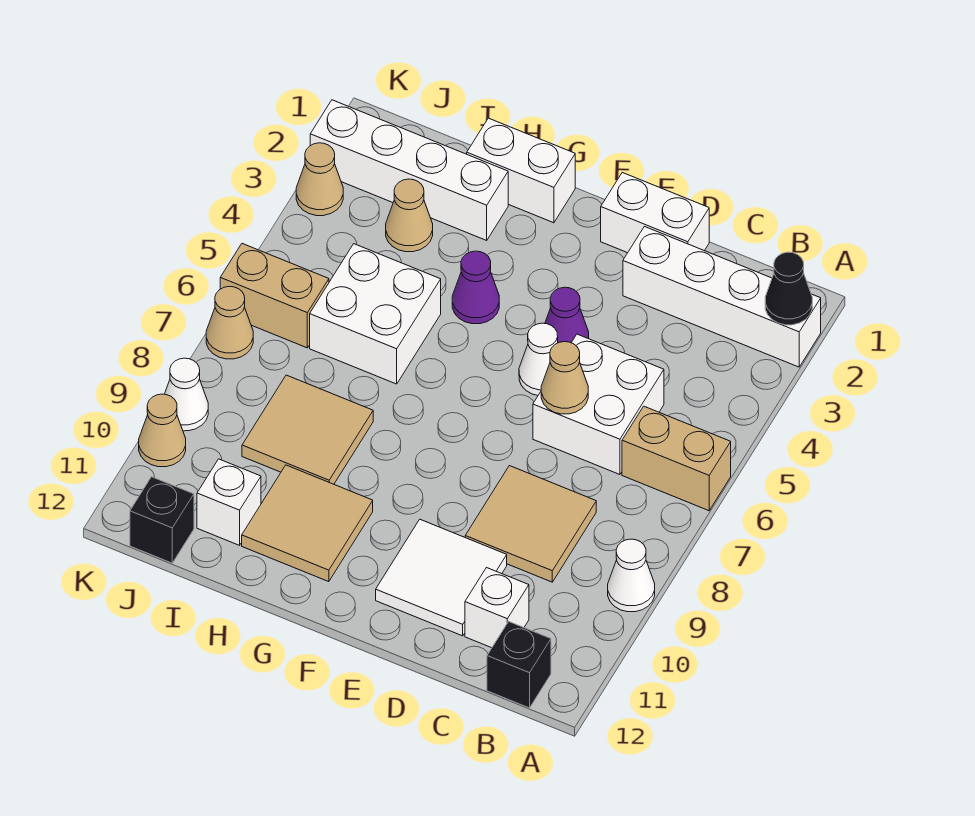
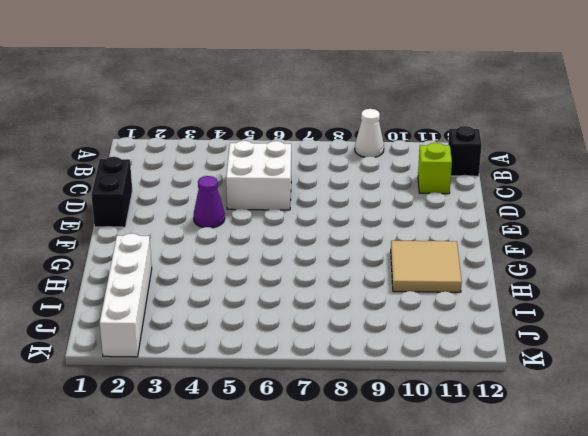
lime brick C11 level 1 -> white brick C11 level 1
black brick D1:E1 level 1 -> white brick D1:E1 level 1
none -> white brick A2:D2 level 1
none -> tan brick A6:B6 level 1
none -> tan tile C8:D9 level 1

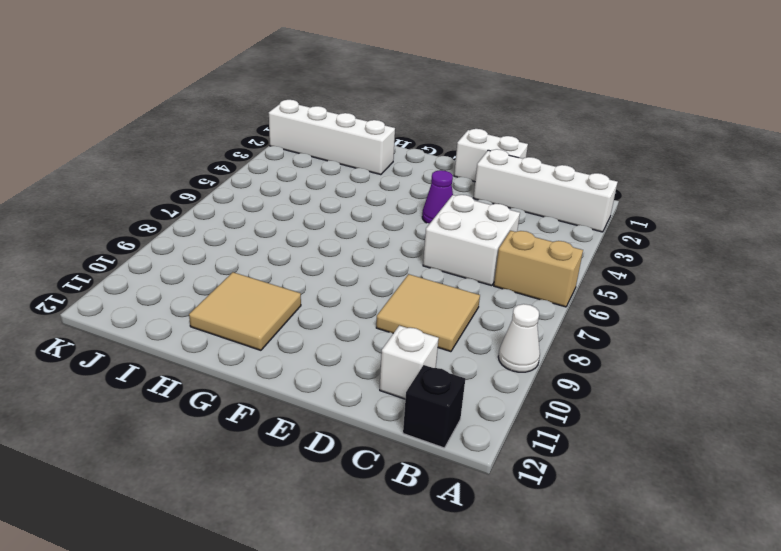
none -> white tile D10:E11 level 1
none -> white cone E5 level 1
none -> white brick G1:H1 level 1

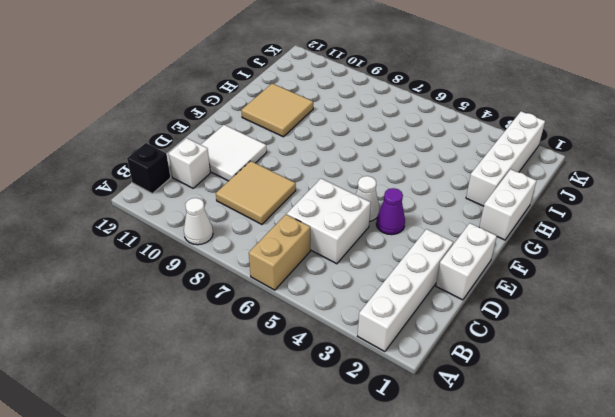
none -> purple cone G4 level 1
none -> white brick H5:I6 level 1
none -> tan tile H8:I9 level 1

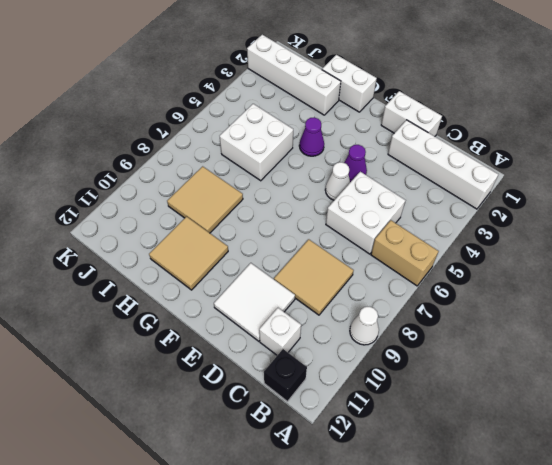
none -> tan cone I3 level 1
none -> white brick I11 level 1
none -> tan brick J6:K6 level 1

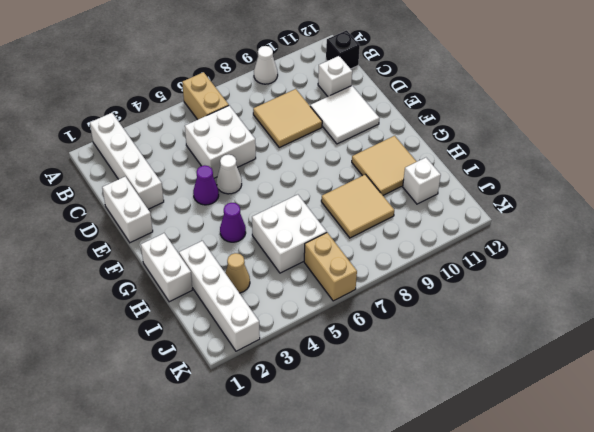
none -> black brick J12 level 1
none -> tan cone K3 level 1
none -> tan cone K7 level 1

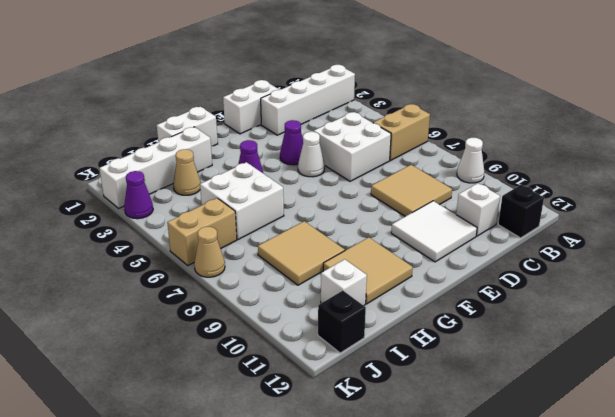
purple cone K3 level 1 -> tan cone K3 level 1
none -> white cone K9 level 1
none -> tan cone K10 level 1
none -> black cone A2 level 2

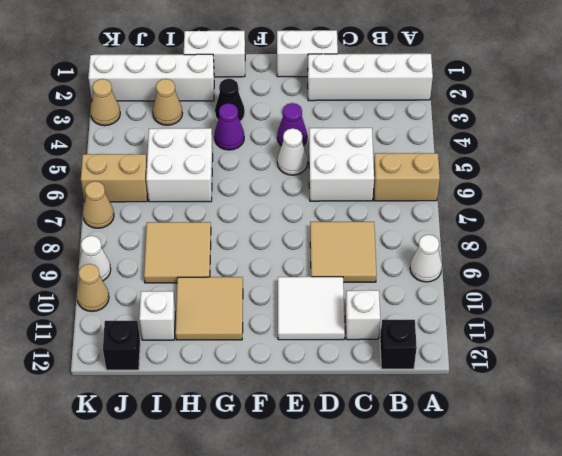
black cone G3 level 1 -> black cone A2 level 2
none -> tan cone D6 level 2

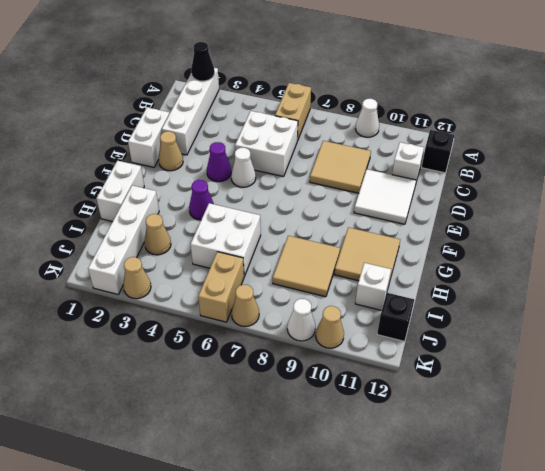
tan cone E2 level 1 -> tan cone D6 level 2

